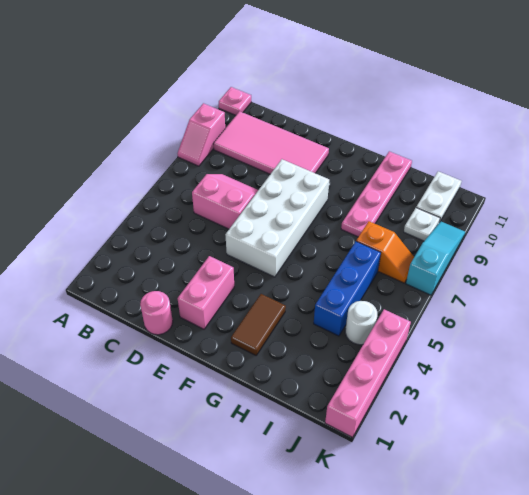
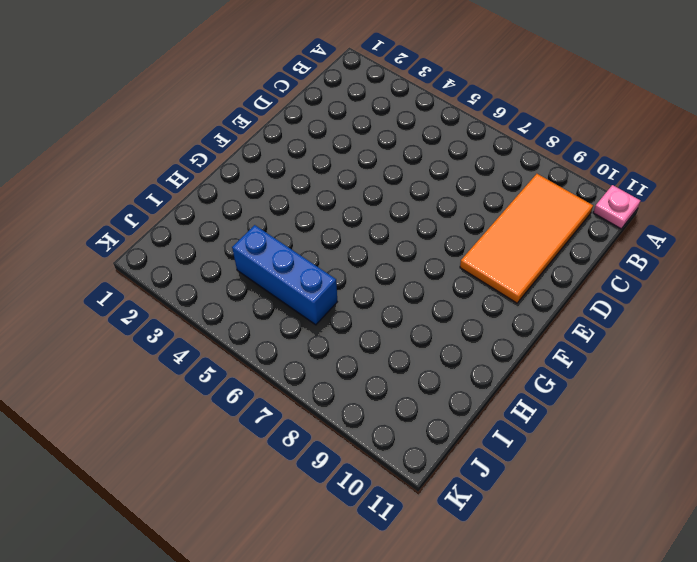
orange tile B9:E10 level 1 -> pink tile B9:E10 level 1
none -> pink slope A8:A9 level 1 top 9
none -> pink slope C6:D7 level 1 top 6
none -> pink round brick D1 level 1

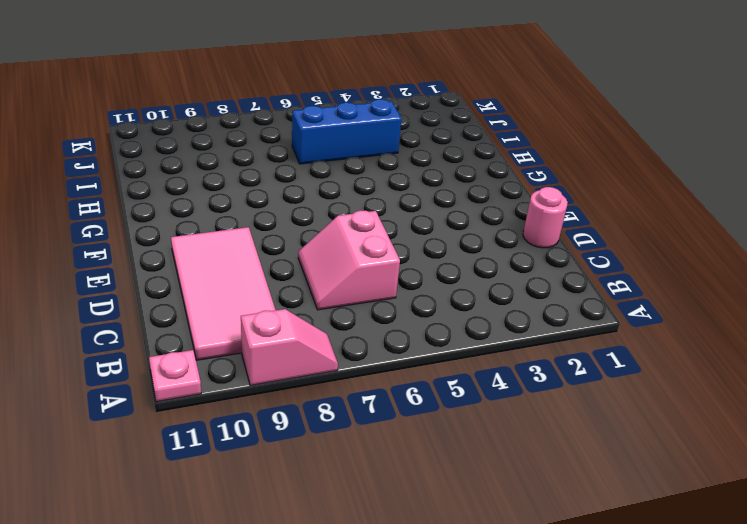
none -> pink brick E2:E3 level 1
none -> white brick E5:F8 level 1
none -> brown tile G2:G3 level 1

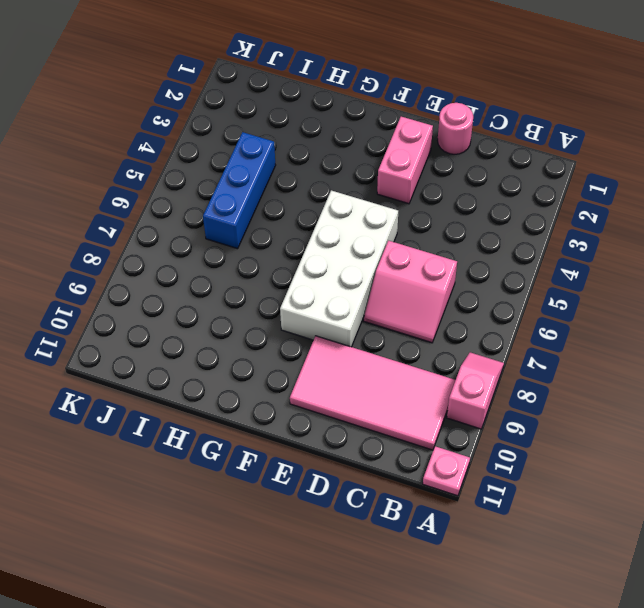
none -> brown tile G2:G3 level 1
none -> pink plate H8:H11 level 1
none -> orange slope I7:J7 level 1 top I

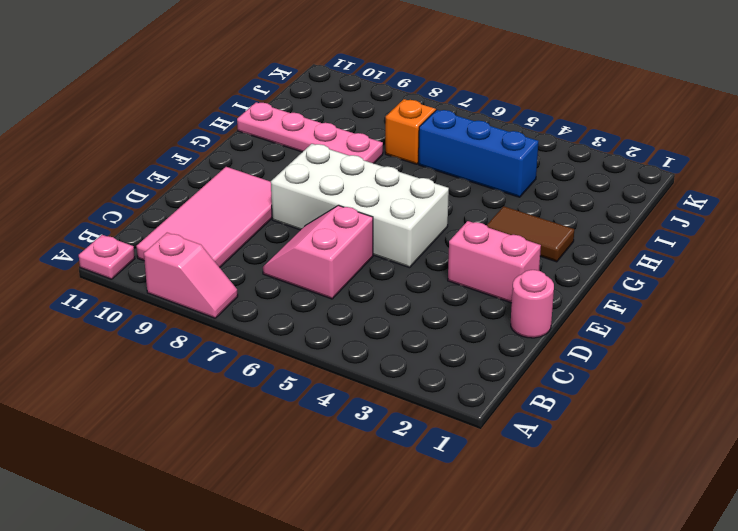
none -> white round brick J4 level 1
none -> white plate J9 level 1
none -> white plate J10:J11 level 1

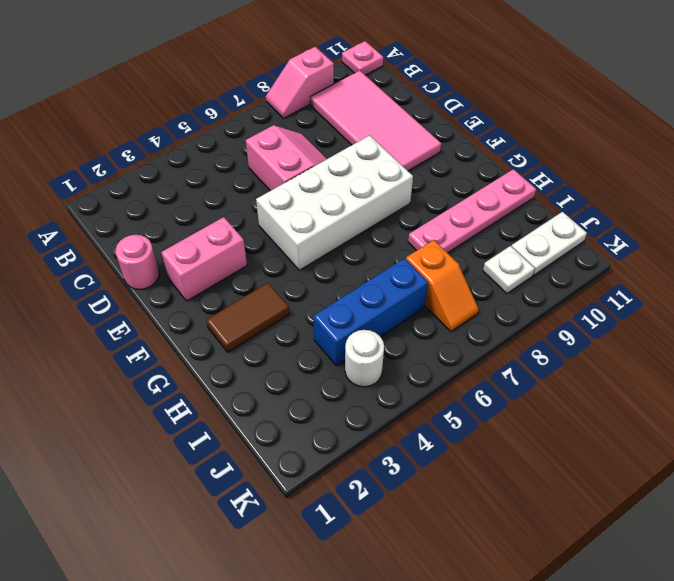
none -> pink brick K1:K4 level 1
none -> cyan slope K7:K9 level 1 top 7

